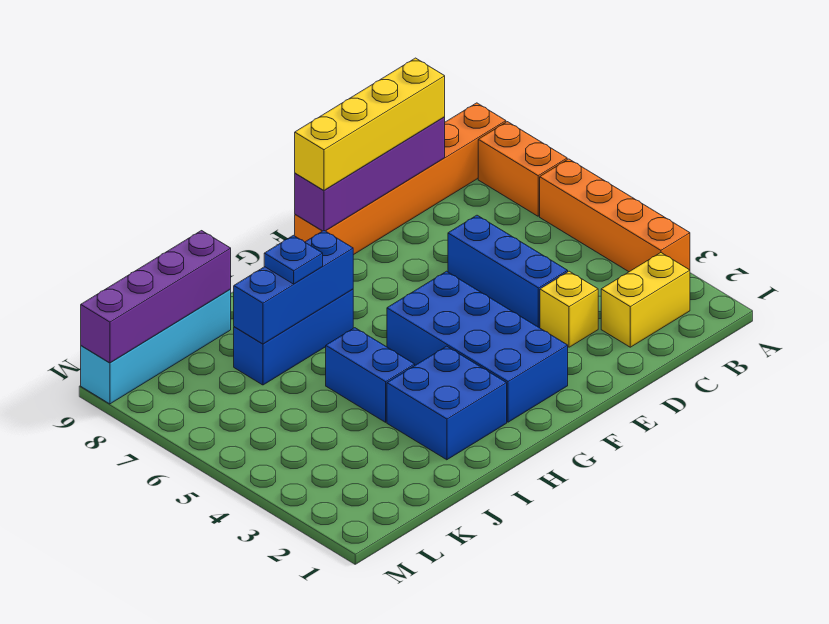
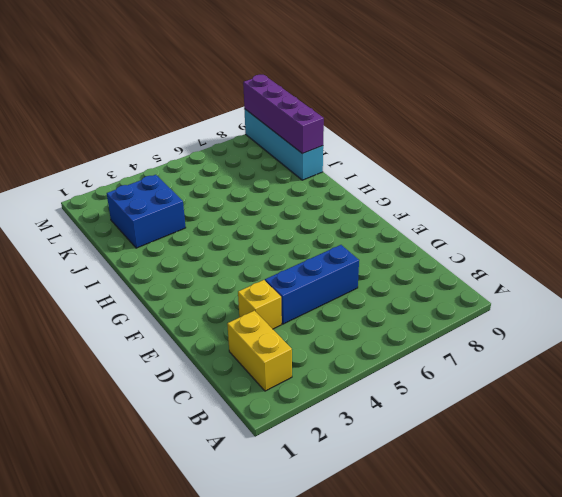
blue brick J2:K3 level 1 -> blue brick H2:I3 level 1
none -> orange brick A3:A6 level 1
none -> orange brick A7:A8 level 1
none -> orange brick A9:F9 level 1

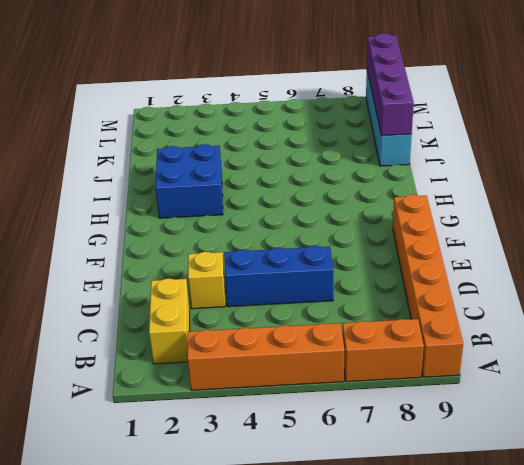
none -> blue brick F2:G5 level 1
none -> blue brick H7:J7 level 1
none -> blue brick I4:I5 level 1

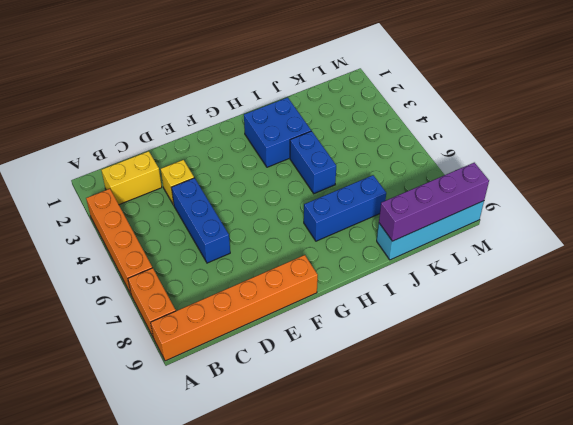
none -> blue brick F2:G5 level 1
none -> purple brick C9:F9 level 2
none -> blue brick H7:J7 level 2

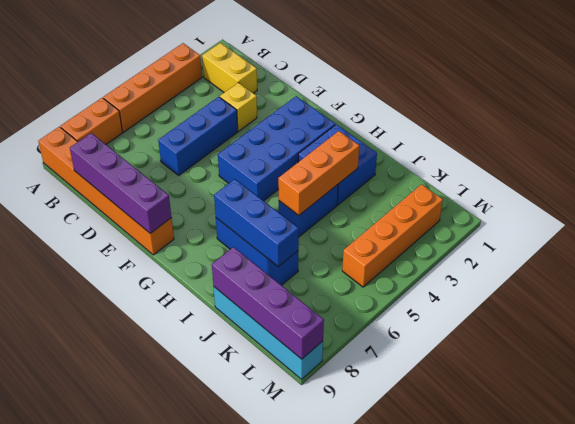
orange brick I3:I5 level 2 -> none
orange brick L2:L5 level 1 -> none
none -> yellow brick C9:F9 level 3
none -> blue plate I7 level 3

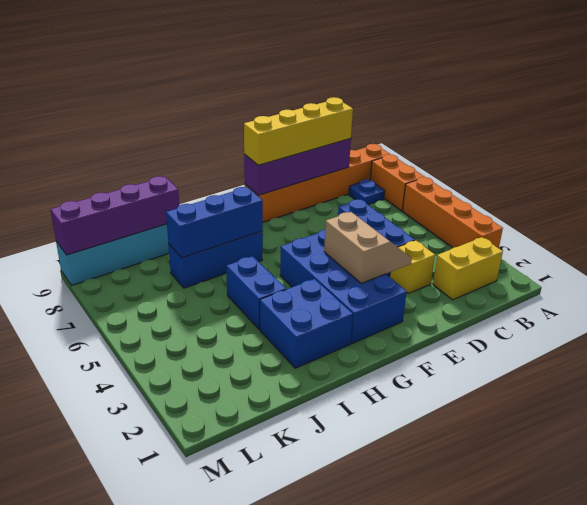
blue plate B8 level 1 -> blue plate I7 level 3
tan slope E3:F4 level 2 top F -> none

